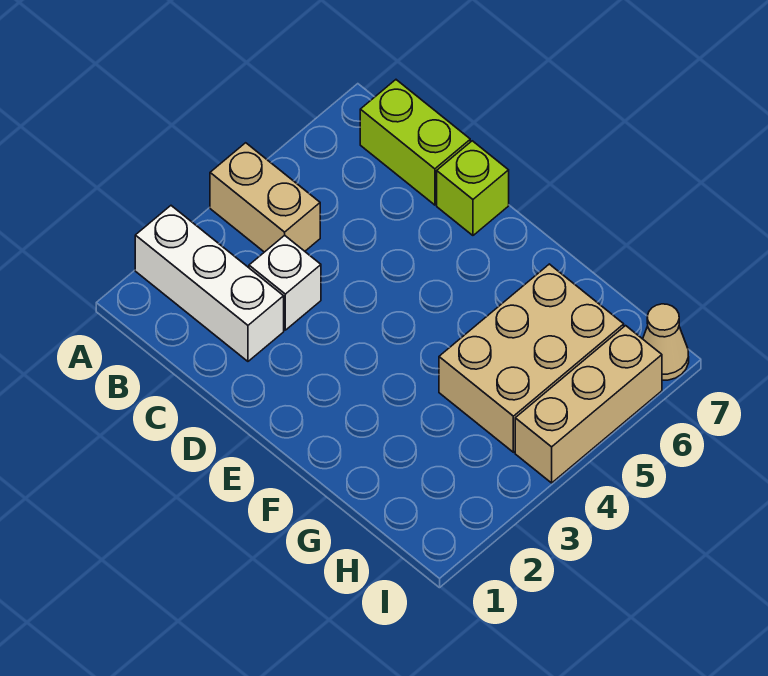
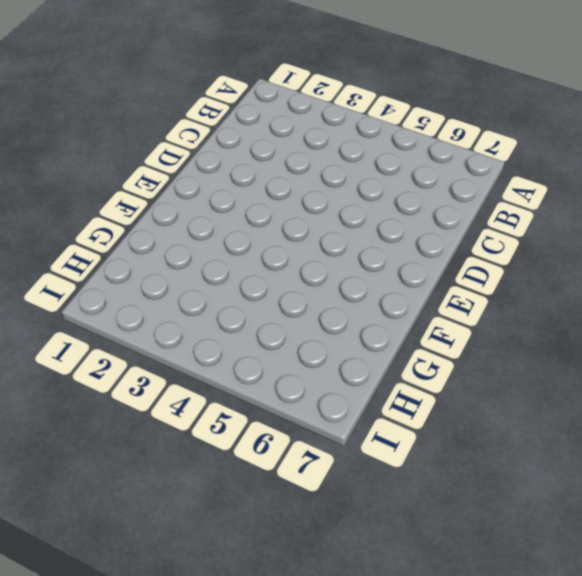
none -> white brick A2:C2 level 1
none -> tan brick A4:B4 level 1

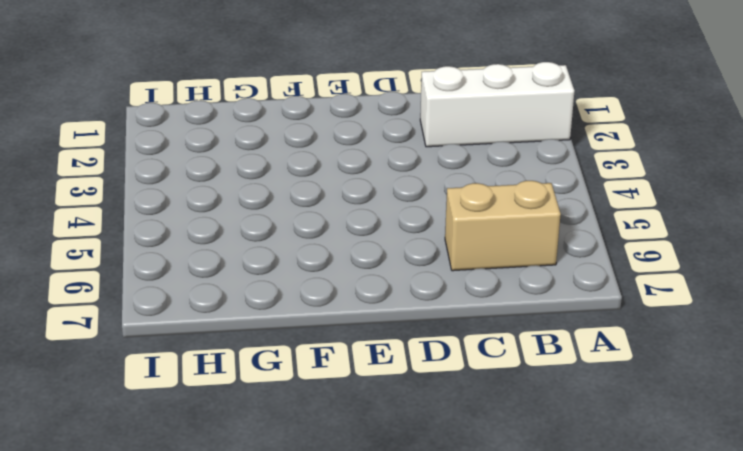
tan brick B6:C6 level 1 -> tan brick A4:B4 level 1
none -> lime brick B7:C7 level 1
none -> white brick C3 level 1

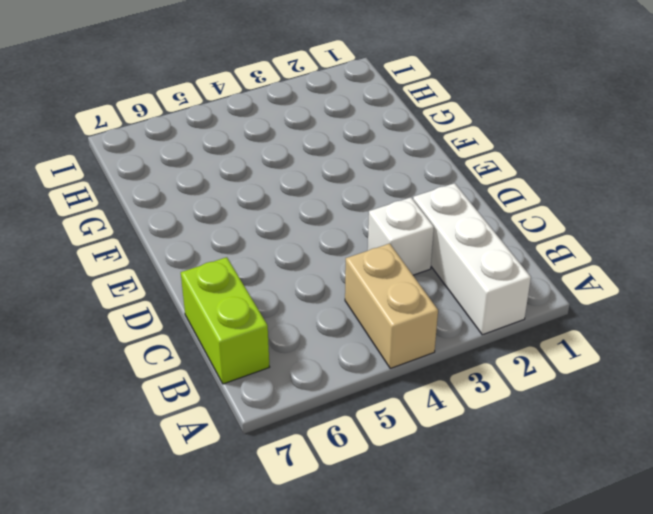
none -> lime brick D7 level 1
none -> tan brick G4:H6 level 1

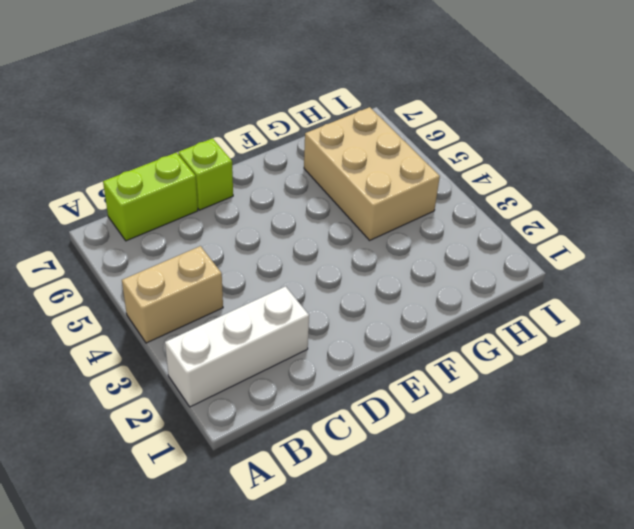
none -> white brick C3 level 1
none -> tan brick I4:I6 level 1

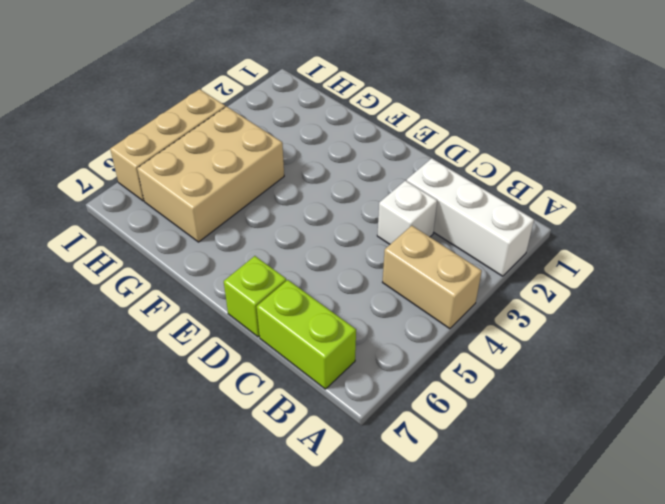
none -> tan cone I7 level 1

